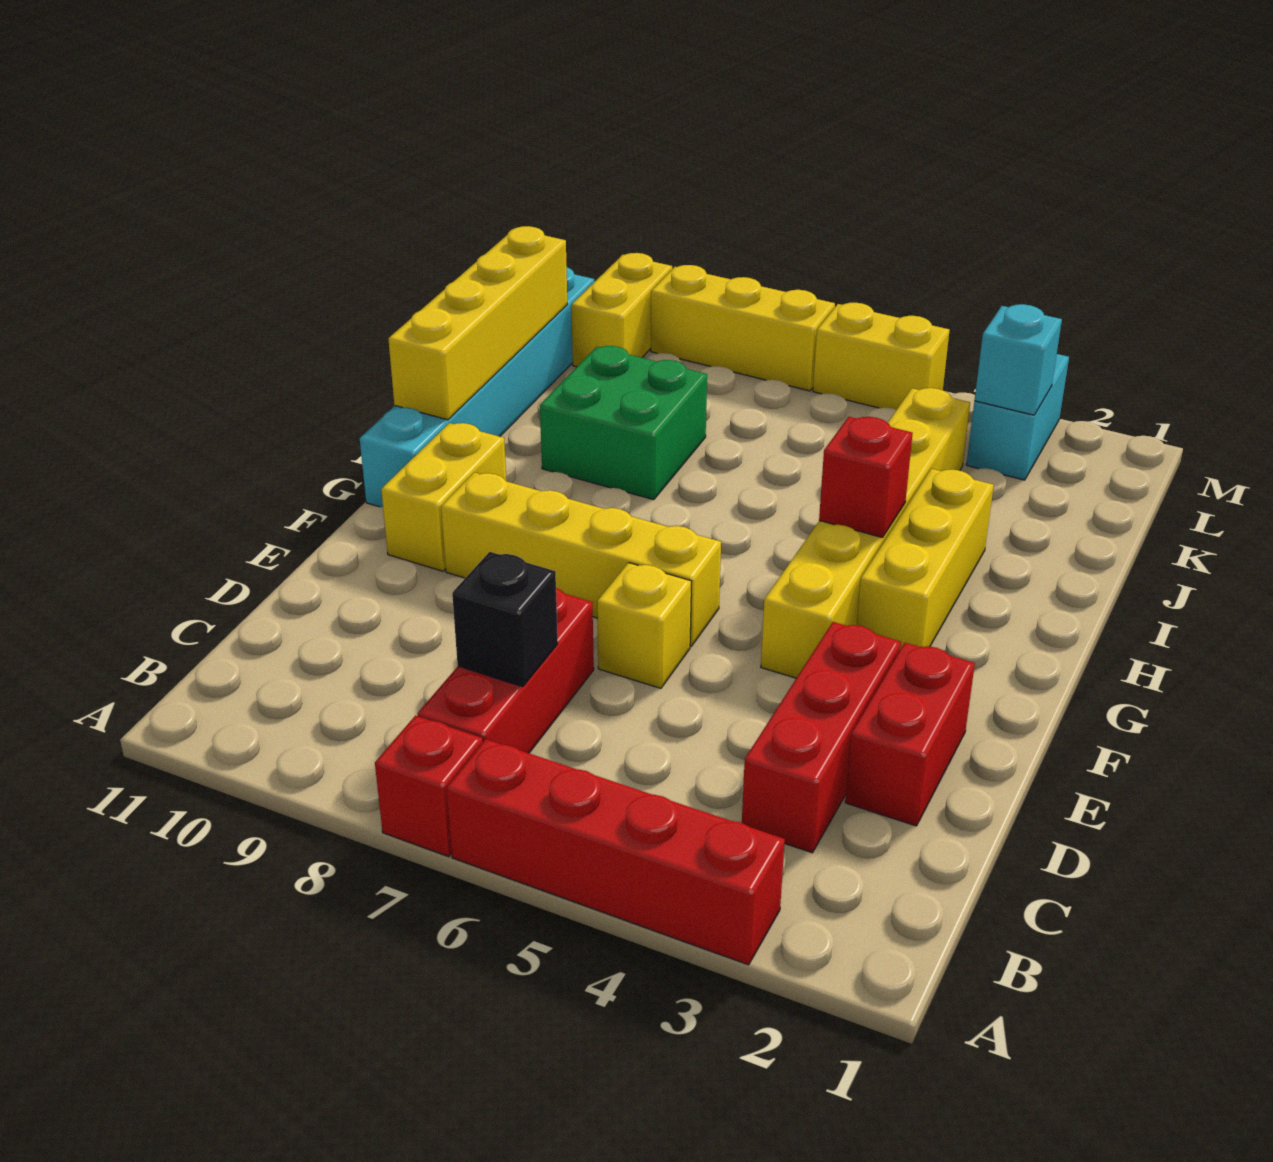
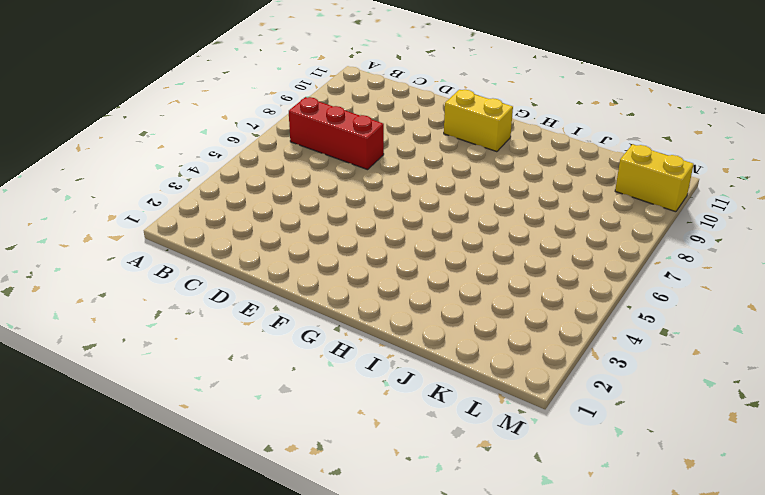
none -> red brick A3:A6 level 1
none -> red brick A7 level 1
none -> red brick C3:E3 level 1

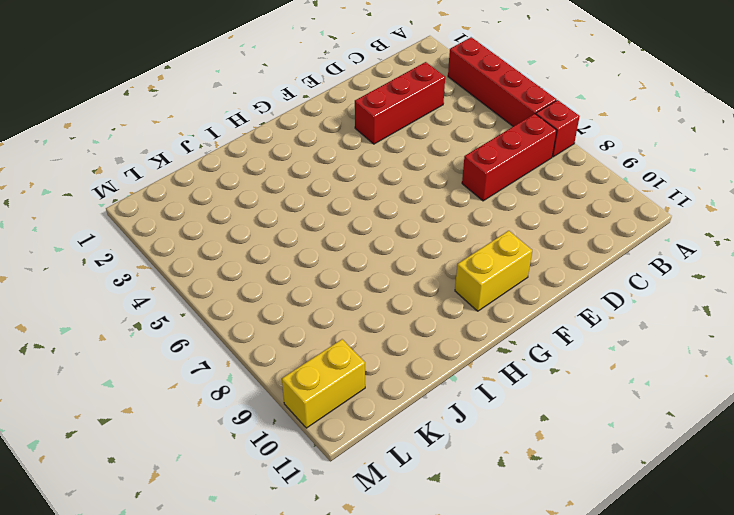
none -> red brick D2:E2 level 1
none -> yellow brick E6 level 1
none -> yellow brick F4:K4 level 1

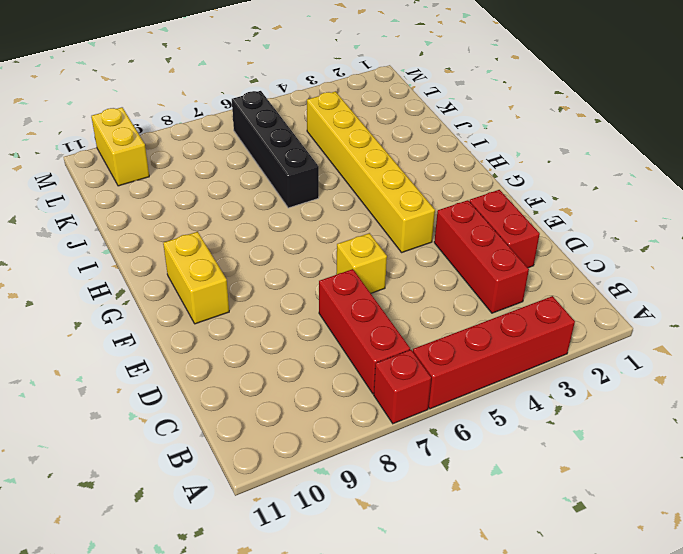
black brick I6:L6 level 1 -> none
none -> yellow brick F6:F9 level 1
none -> yellow brick G3:I3 level 1
none -> cyan brick G11:L11 level 1

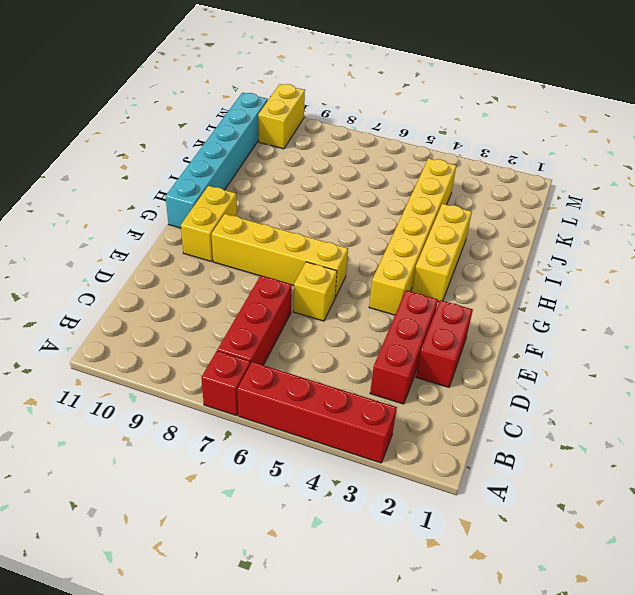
none -> green brick I8:J9 level 1
none -> cyan brick L3:M3 level 1
none -> yellow brick M5:M6 level 1

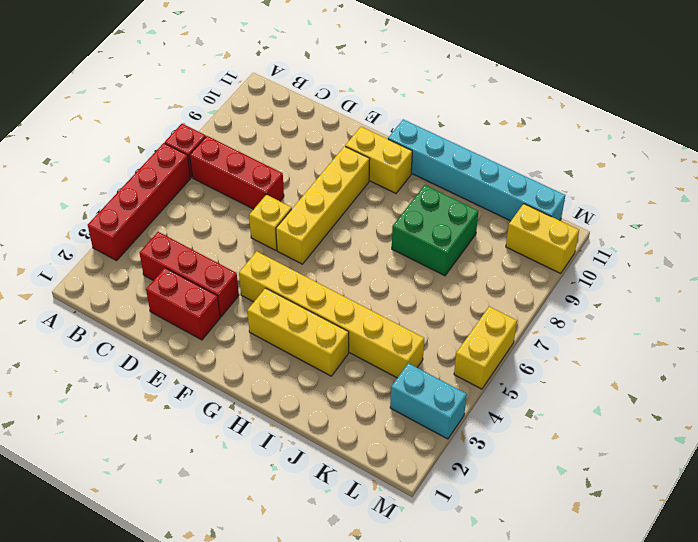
none -> yellow brick M7:M9 level 1
none -> black brick C7 level 2
none -> red brick H4 level 2

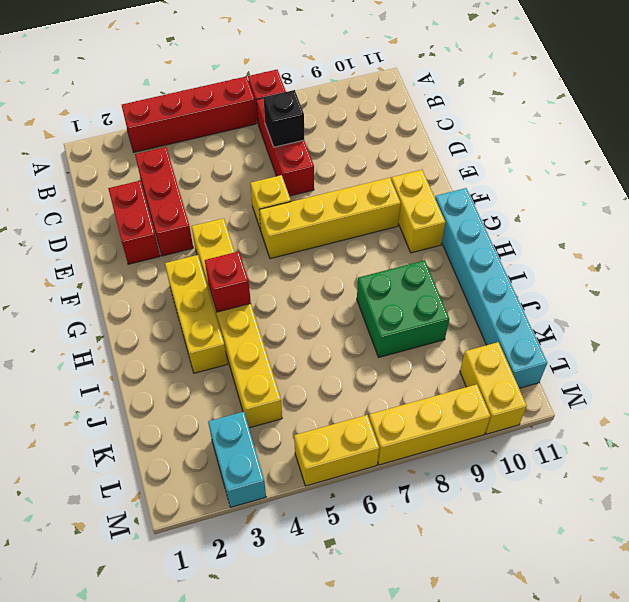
none -> yellow brick H11:K11 level 2
none -> cyan brick L3 level 2

